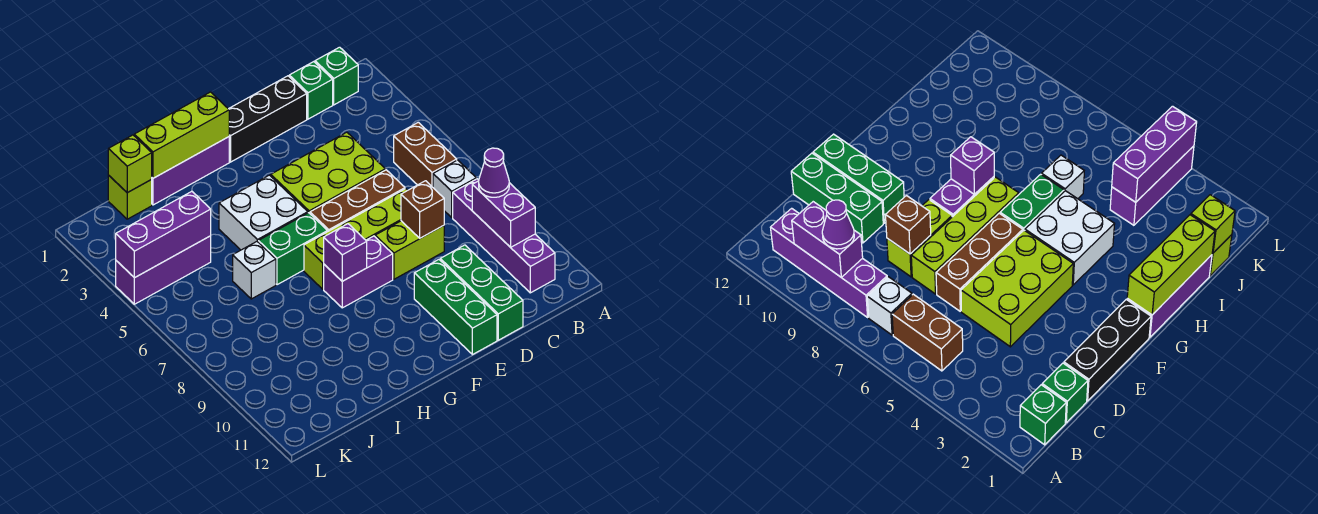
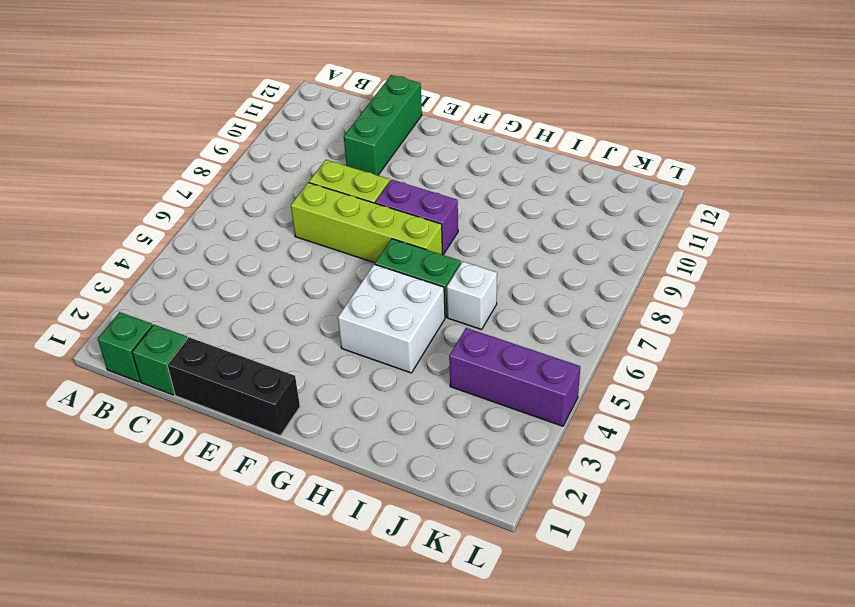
none -> brown brick B5:B6 level 1
none -> white brick B7 level 1
none -> purple brick B8:B11 level 1

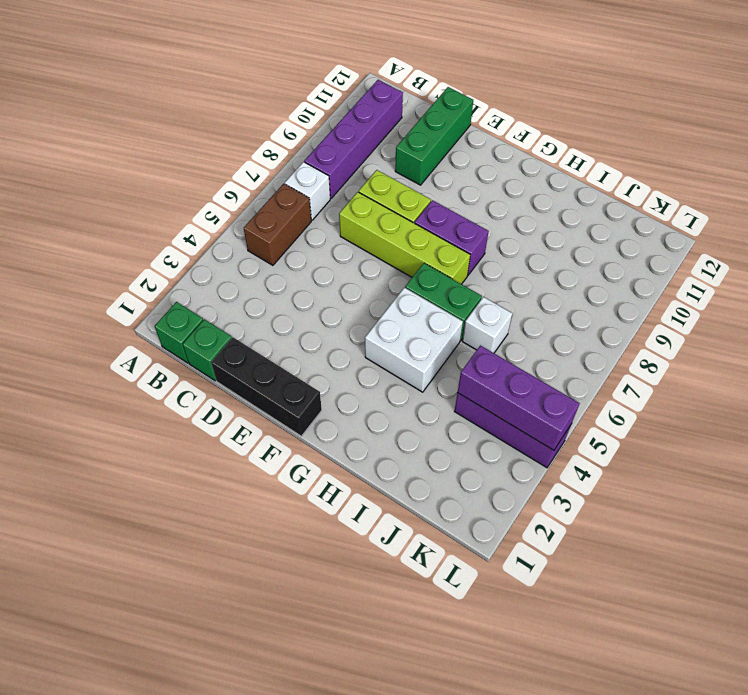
none -> lime brick D4:F5 level 1
none -> brown brick D6:F6 level 1
none -> green brick E10:E12 level 1

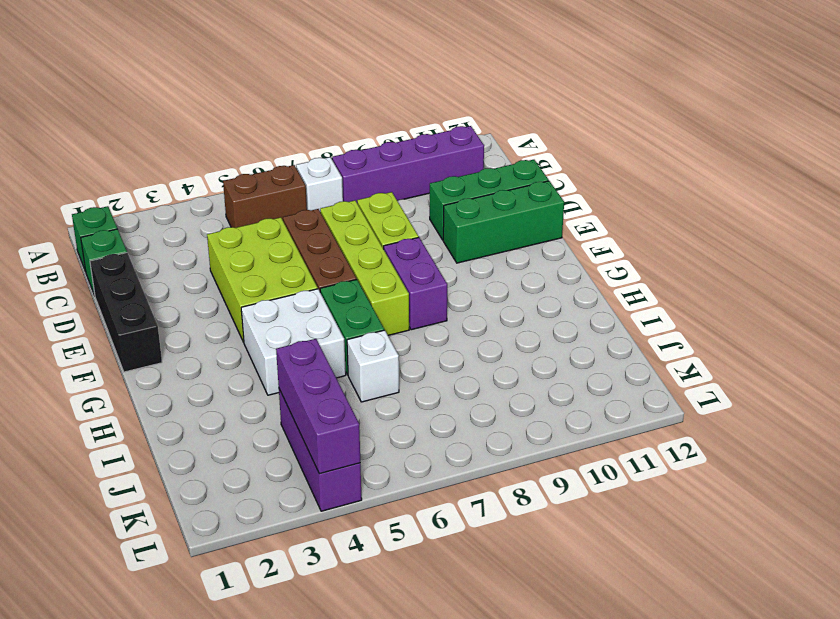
none -> purple brick G1:I1 level 1
none -> lime brick J1 level 1
none -> purple brick B9:B10 level 2

